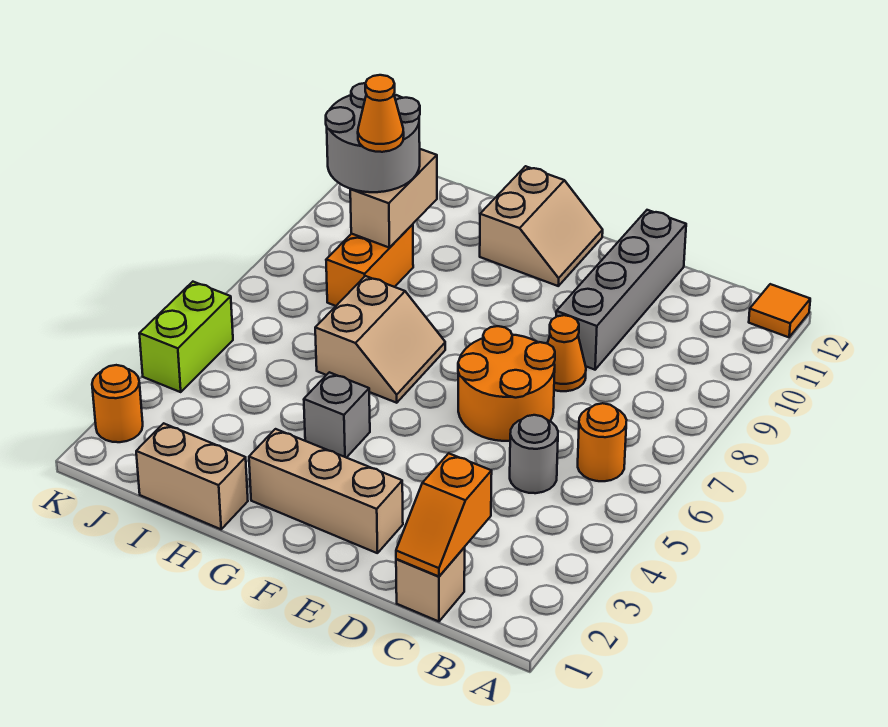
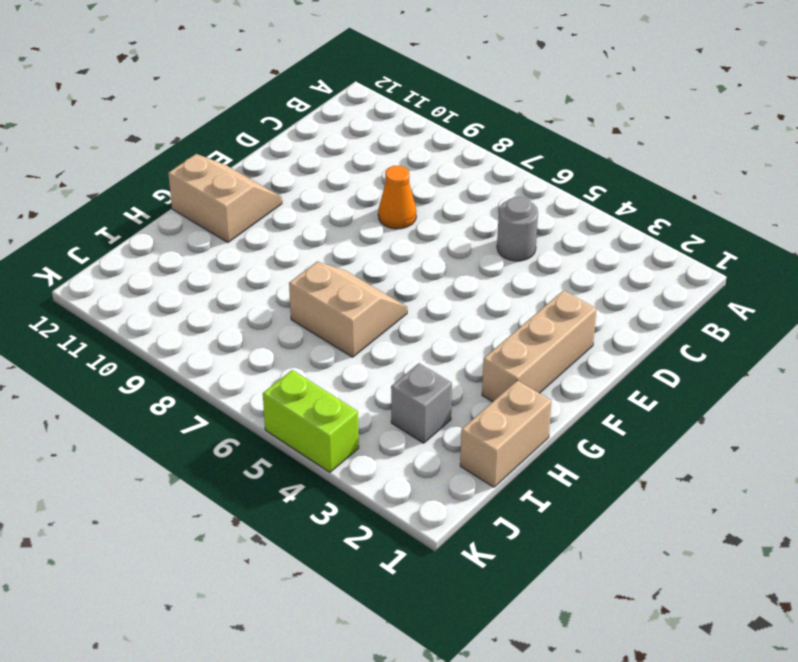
grey brick I3 level 1 -> grey brick G4 level 1
none -> orange tile A12 level 1
none -> orange round brick B6 level 1
none -> tan brick C1 level 1

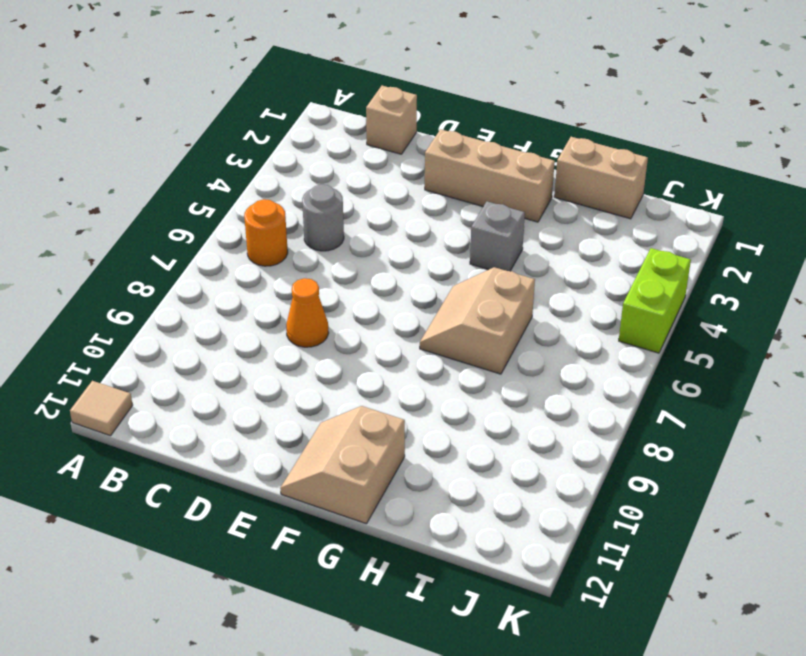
tan tile A12 level 1 -> orange tile A12 level 1
none -> orange round brick D6:E7 level 1
none -> grey brick D9:D12 level 1
none -> orange brick I8:I9 level 1

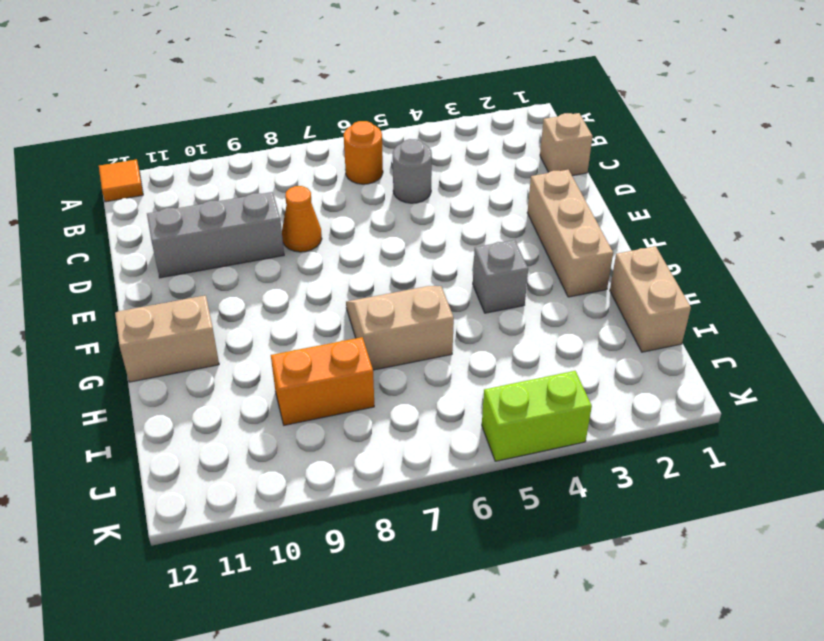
grey brick D9:D11 level 1 -> grey brick D9:D12 level 1
none -> orange round brick D6:E7 level 1
none -> orange round brick K2 level 1
none -> orange slope C1:C2 level 2 top 2

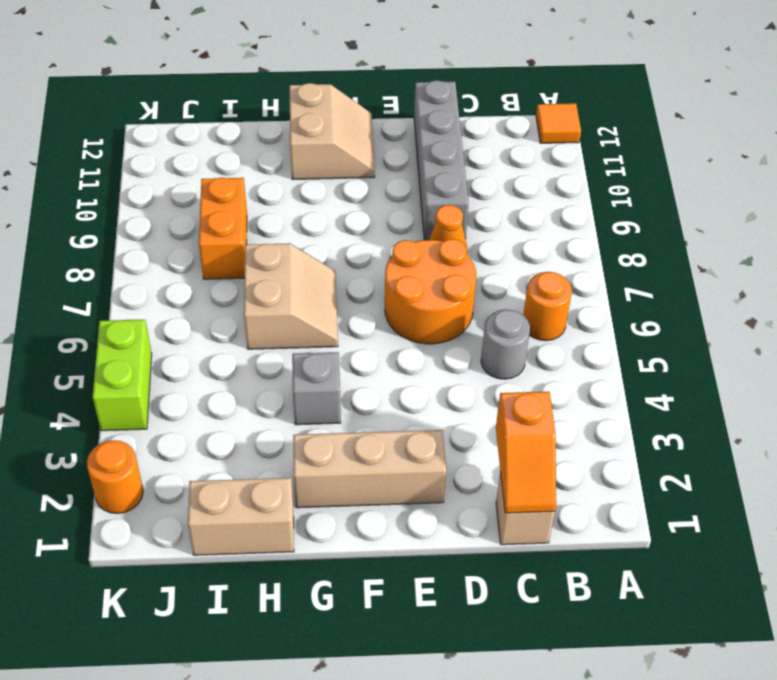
none -> tan brick I9:I10 level 2
none -> grey round brick I9:J10 level 3
none -> orange cone I9 level 4

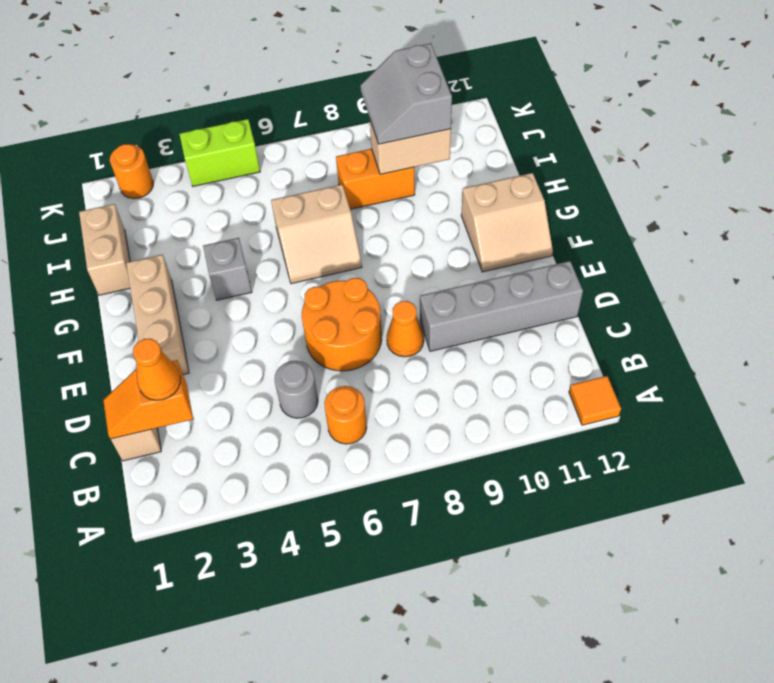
orange cone C2 level 3 -> orange cone I9 level 4
grey slope I9:J10 level 3 top 10 -> grey round brick I9:J10 level 3

